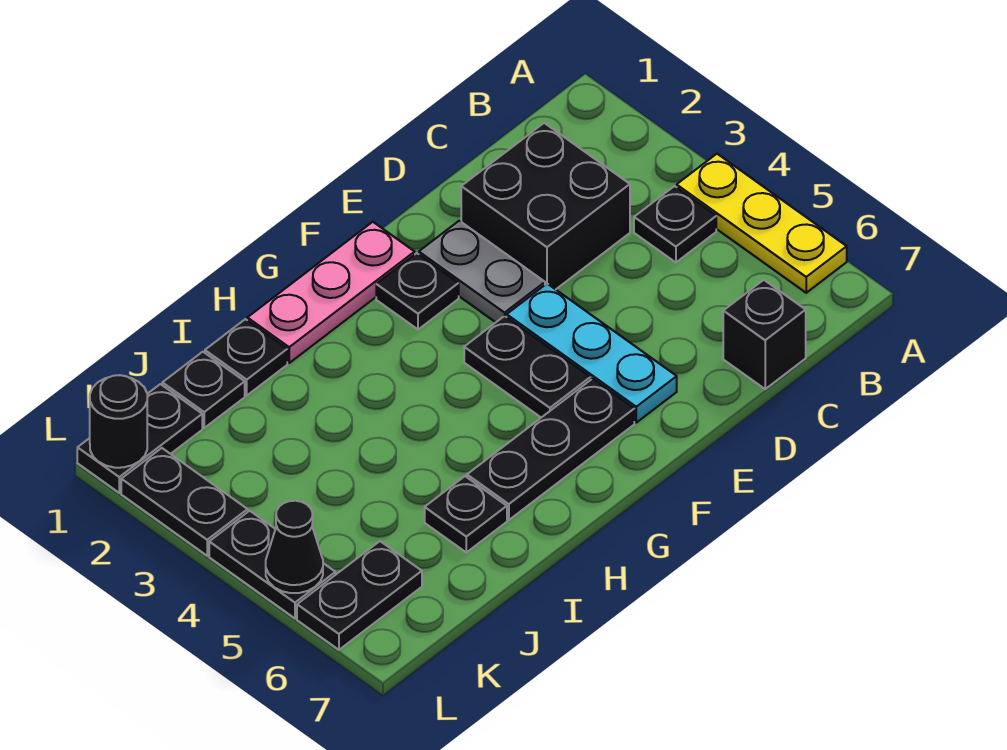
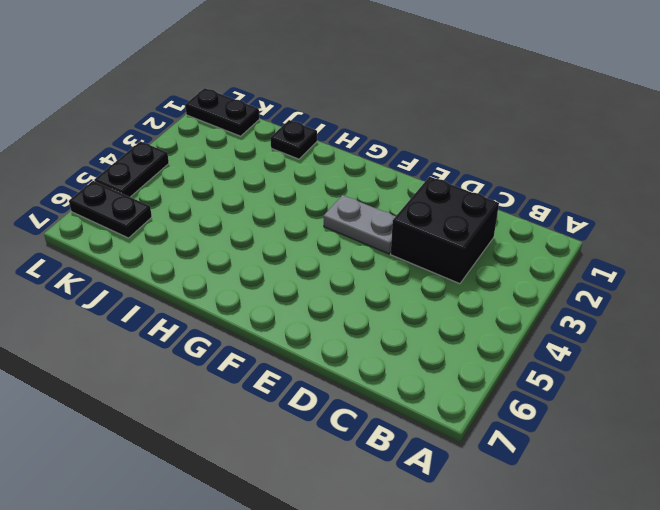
grey plate E3:F3 level 1 -> grey plate E2:E3 level 1
none -> yellow plate A4:A6 level 1
none -> black plate B4 level 1
none -> black brick C7 level 1

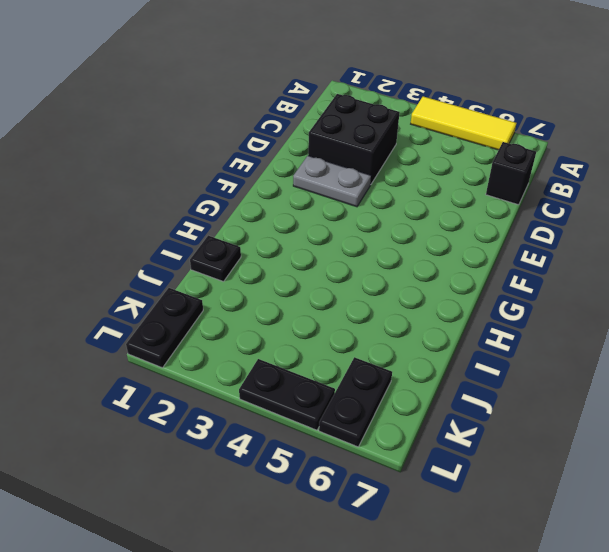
yellow tile A4:A6 level 1 -> yellow plate A4:A6 level 1
none -> black plate B4 level 1
none -> cyan plate E4:E6 level 1
none -> pink plate F1:H1 level 1

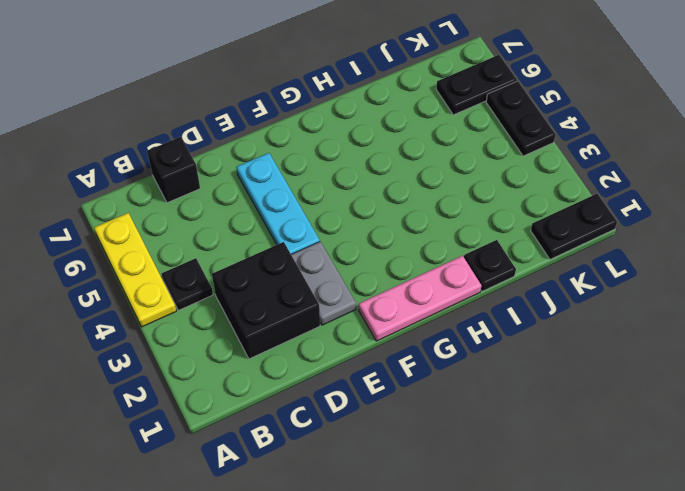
none -> black plate F2 level 1
none -> black plate F4:F5 level 1
none -> black plate F6:H6 level 1

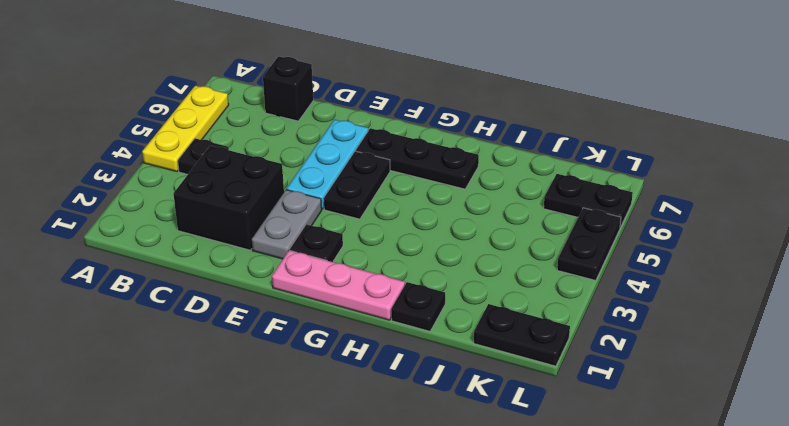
none -> black plate I6 level 1
none -> black plate J1 level 1
none -> black plate L2:L3 level 1

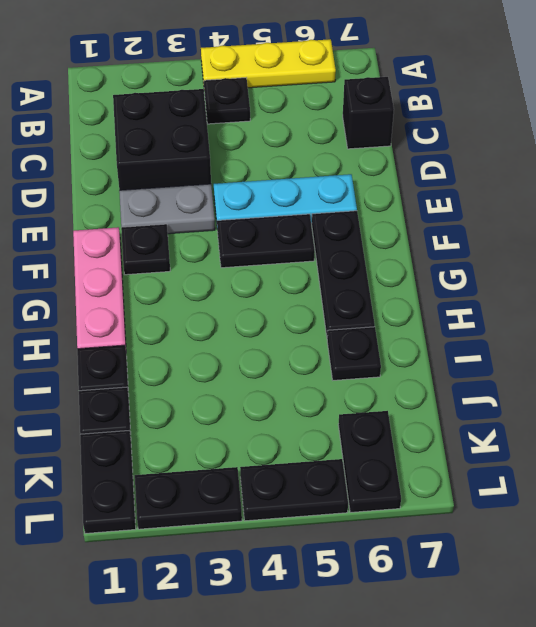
none -> black round brick L1 level 2
none -> black cone L5 level 2

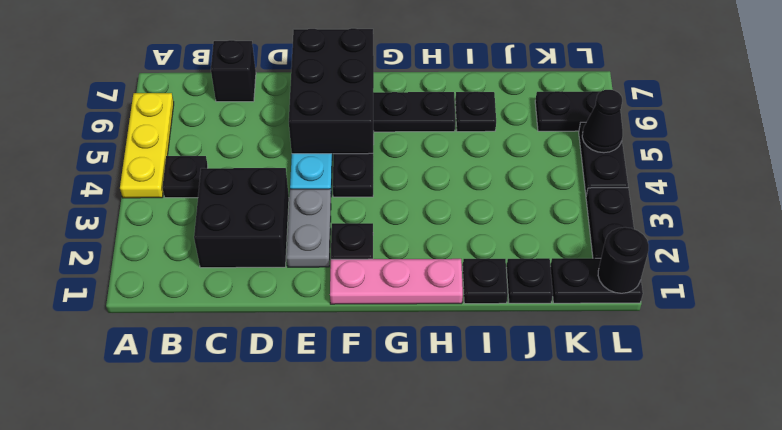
black brick E5:F7 level 2 -> none

